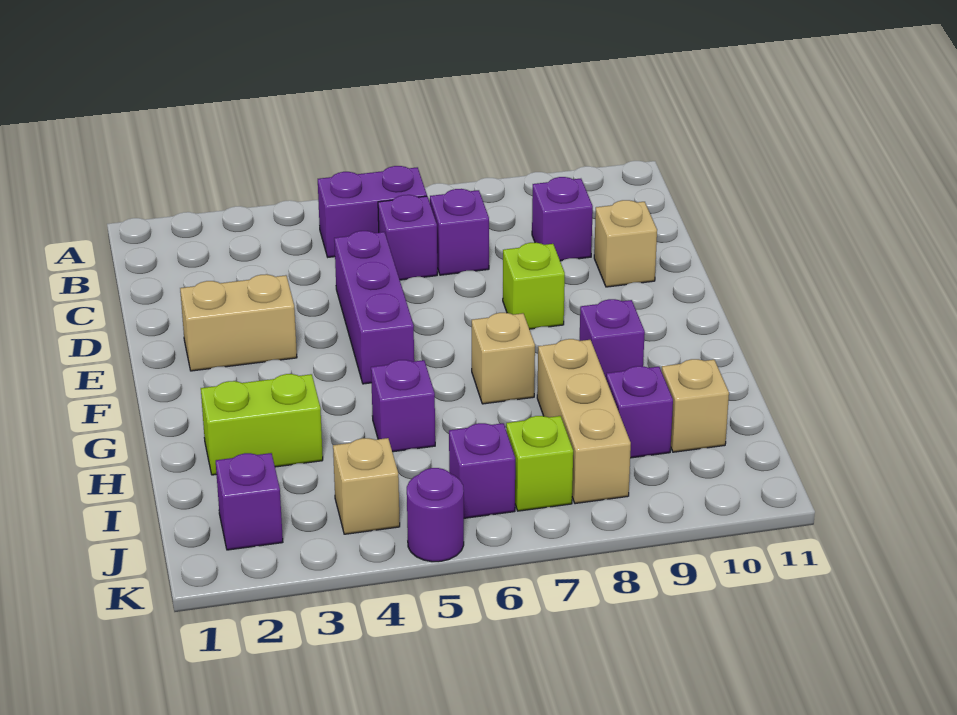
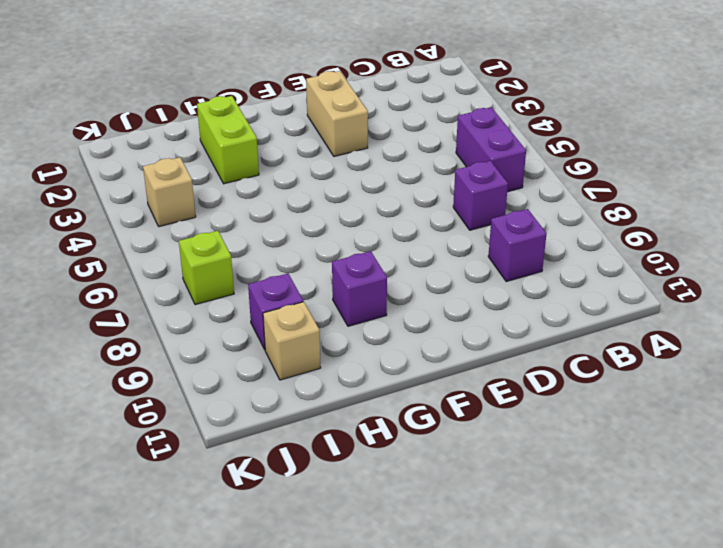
none -> purple brick C6 level 1
none -> purple brick D5:F5 level 1
none -> tan brick D10 level 1

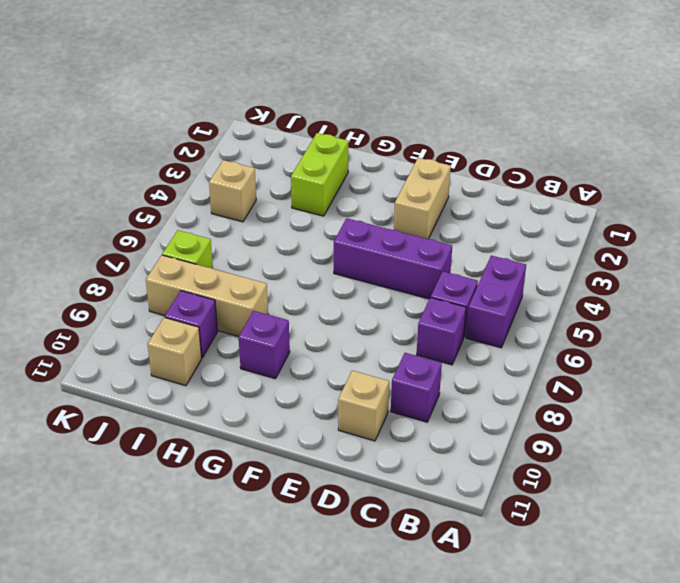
none -> lime brick E8 level 1
none -> tan brick G7 level 1
none -> purple brick H5 level 1

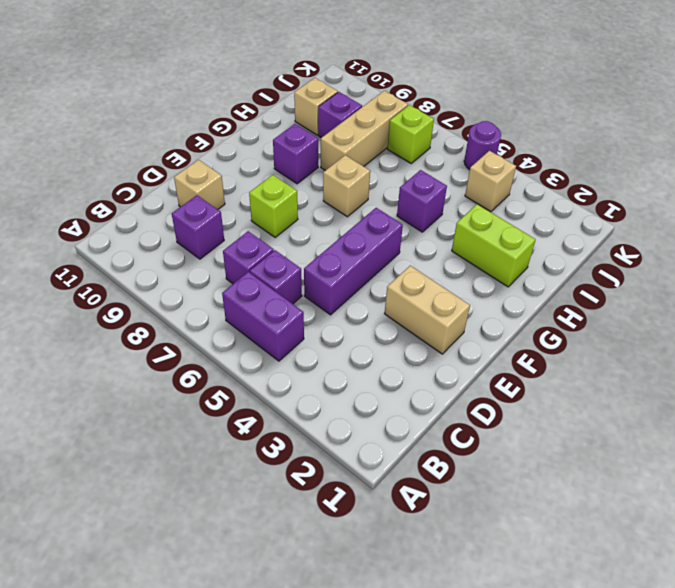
none -> purple brick J2 level 1
none -> purple brick J6 level 1

